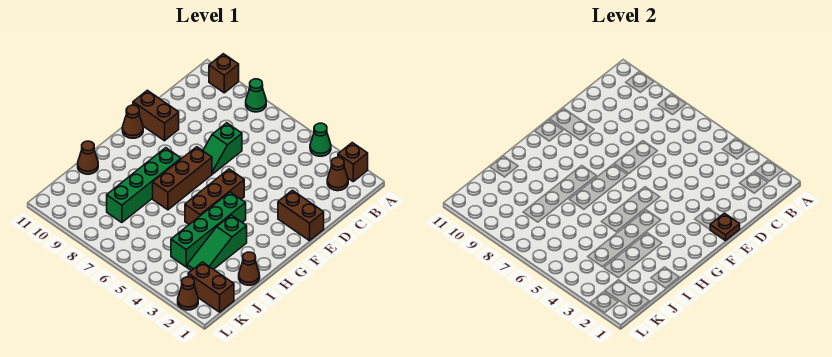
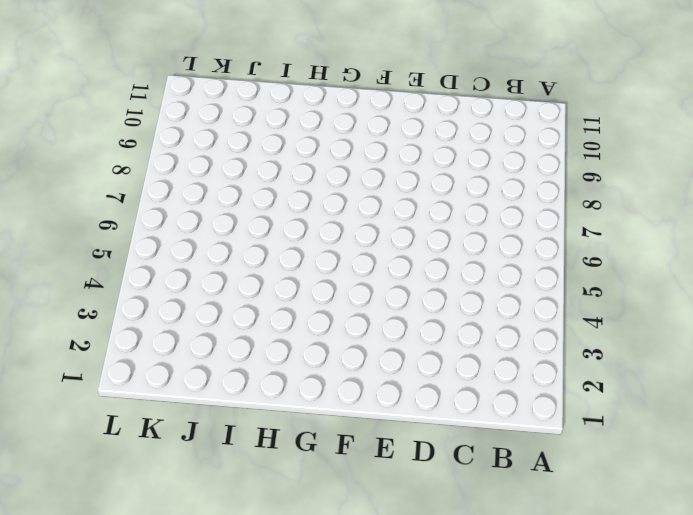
none -> brown brick A2 level 1
none -> green cone A4 level 1
none -> green cone A8 level 1

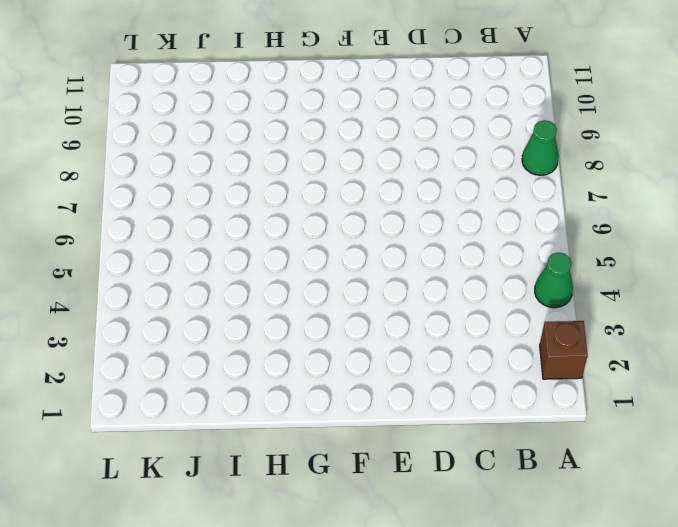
none -> brown brick A10 level 1
none -> brown cone B2 level 1
none -> green slope D7:E7 level 1 top D

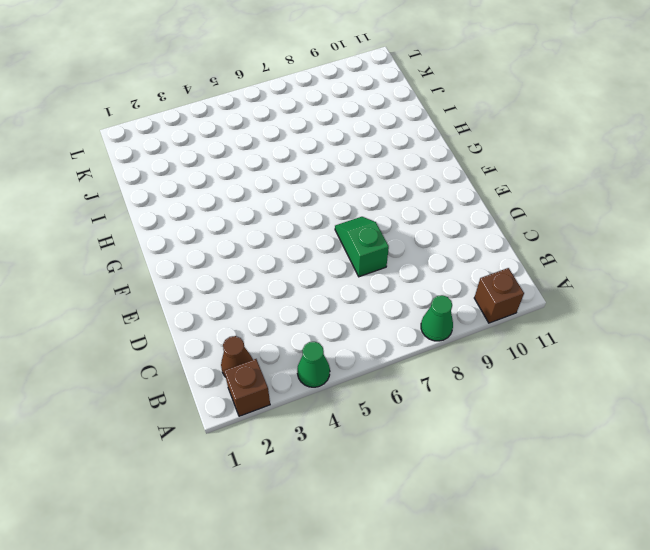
none -> brown brick E1:E2 level 1
none -> brown brick E10:E11 level 1
none -> brown brick F5:H5 level 1

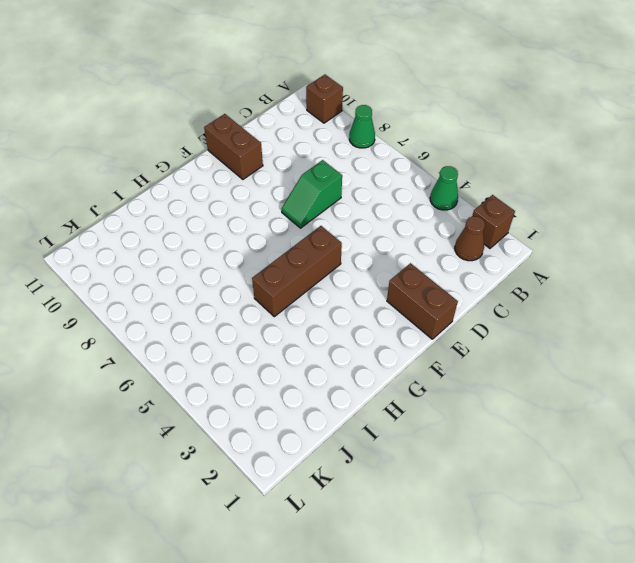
none -> brown brick F7:H7 level 1
none -> brown cone F11 level 1
none -> green brick G4:J4 level 1

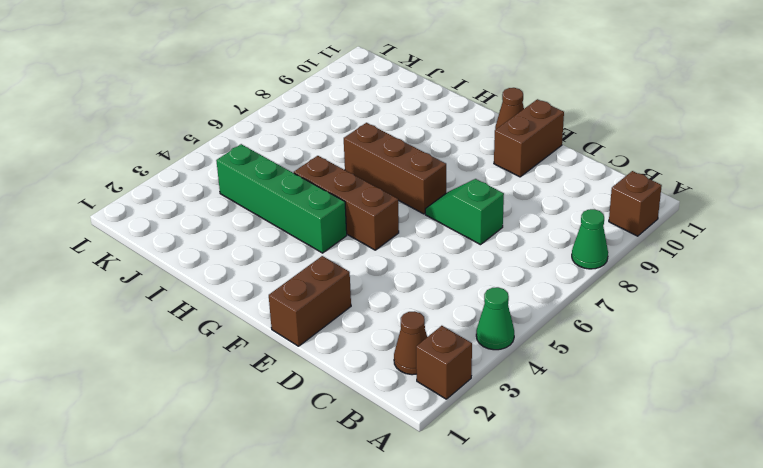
none -> green brick G8:J8 level 1
none -> green slope H3:J3 level 1 top H
none -> brown cone I1 level 1

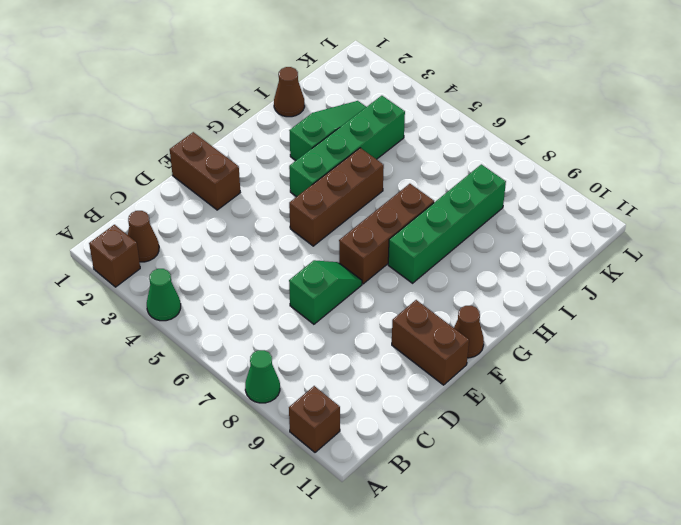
none -> brown cone I11 level 1
none -> brown brick K1:K2 level 1
none -> brown cone L2 level 1

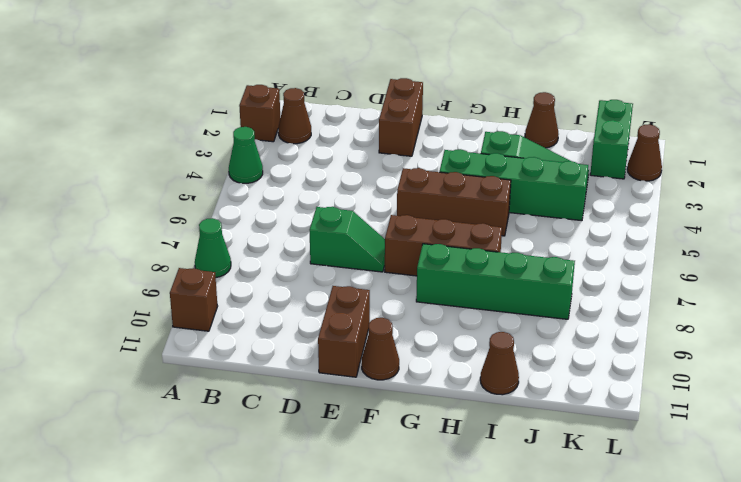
green brick K1:K2 level 1 -> brown brick K1:K2 level 1
none -> brown plate E1 level 2

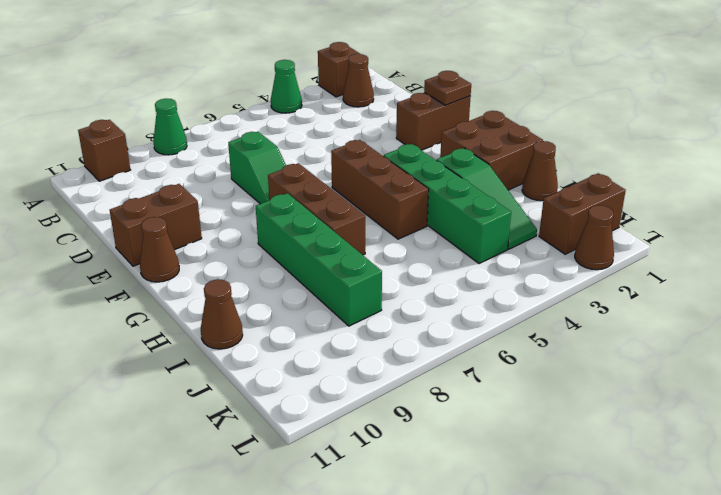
brown brick G1:H2 level 1 -> none

